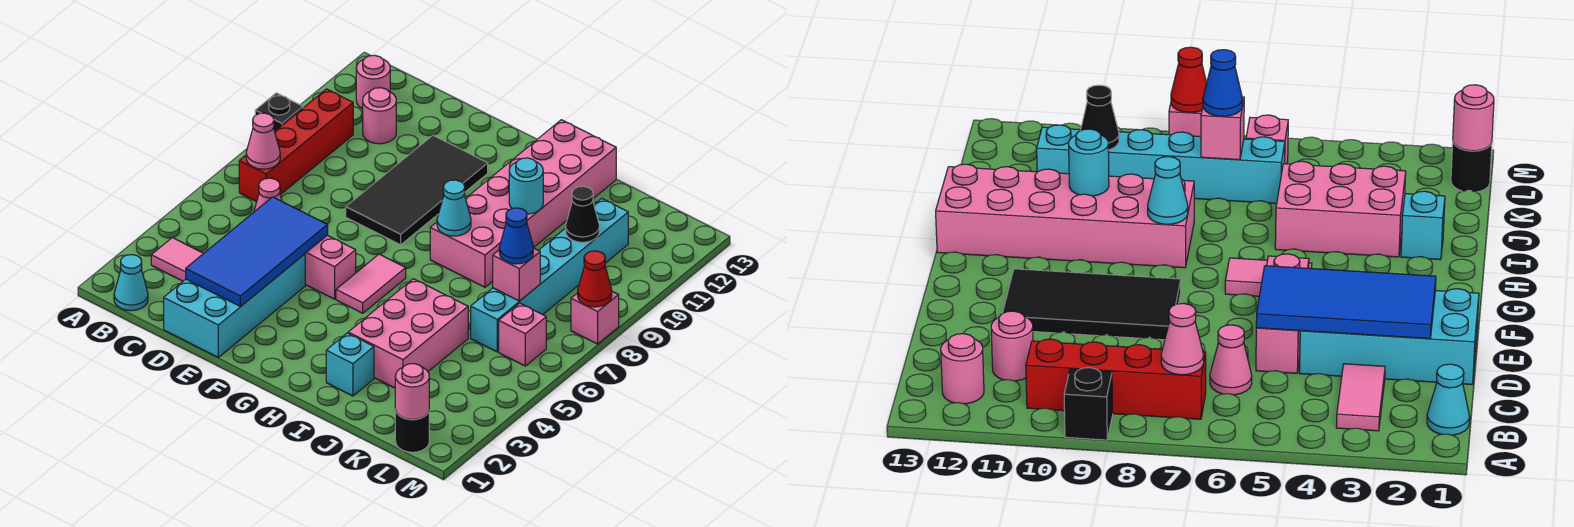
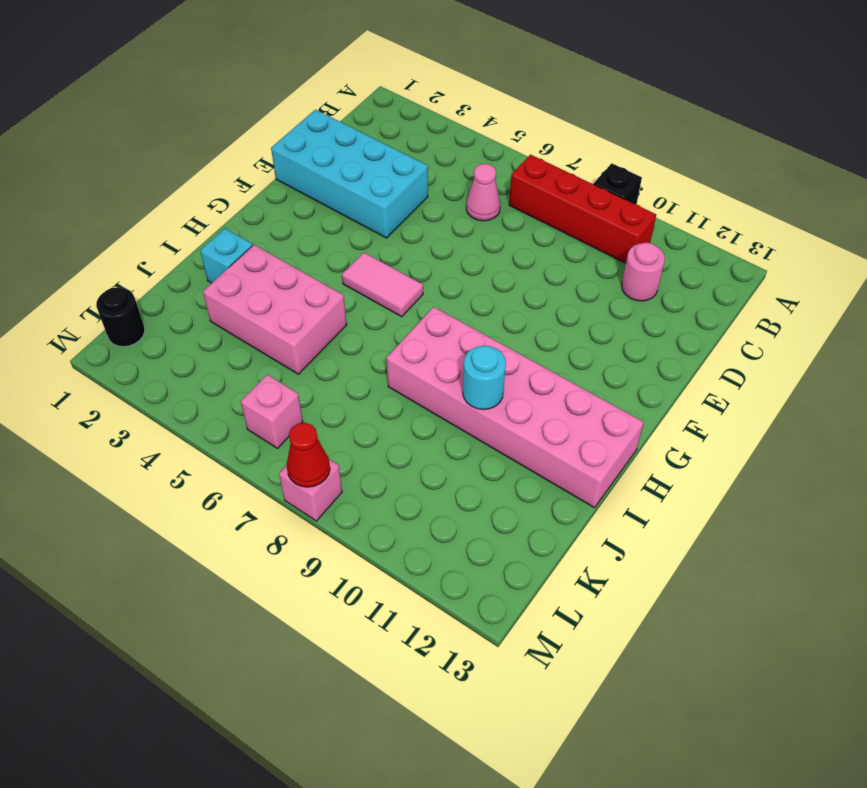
none -> cyan cone B1 level 1
none -> pink tile B3:C3 level 1
none -> pink round brick B12 level 1

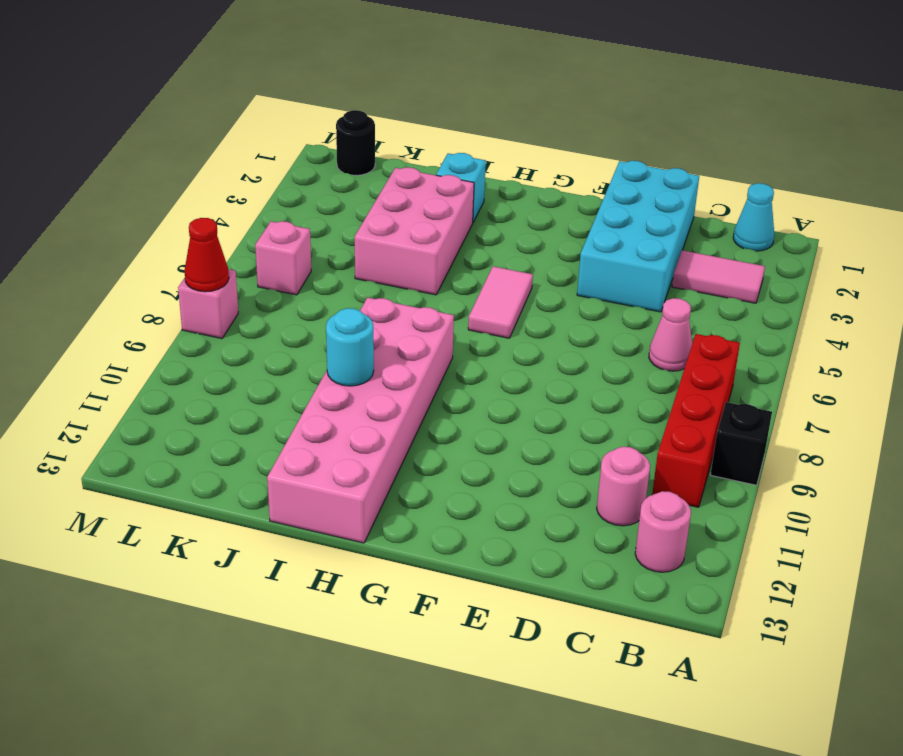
none -> pink brick D5:F5 level 1
none -> black tile E8:F11 level 1
none -> cyan brick K6:K11 level 1

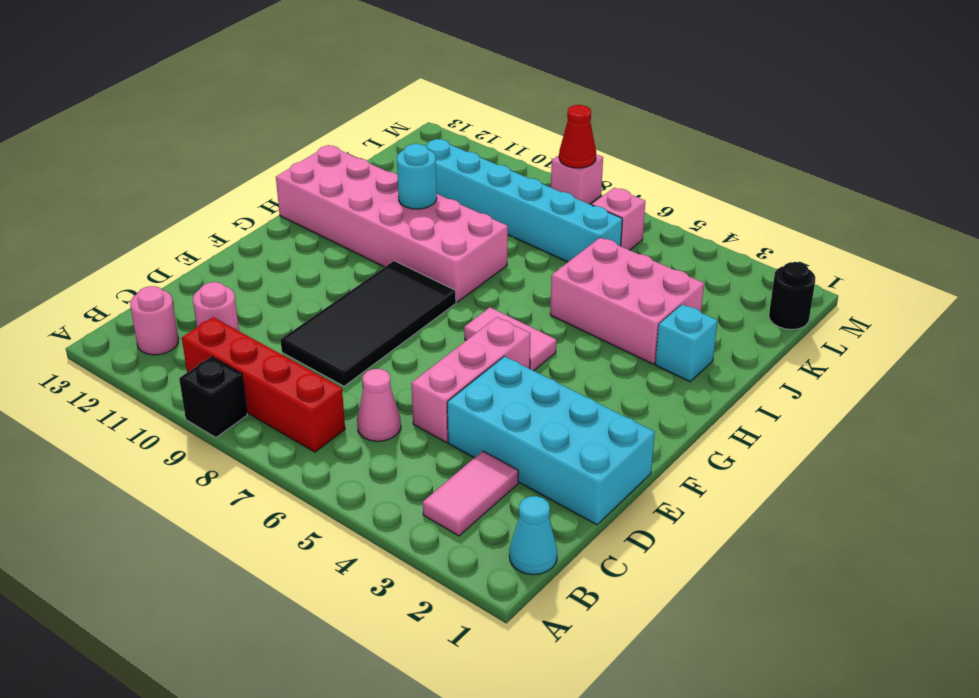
black tile D8:G9 level 1 -> black tile E8:F11 level 1
none -> pink cone B7 level 2
none -> blue tile D2:E5 level 2
none -> cyan cone H8 level 2

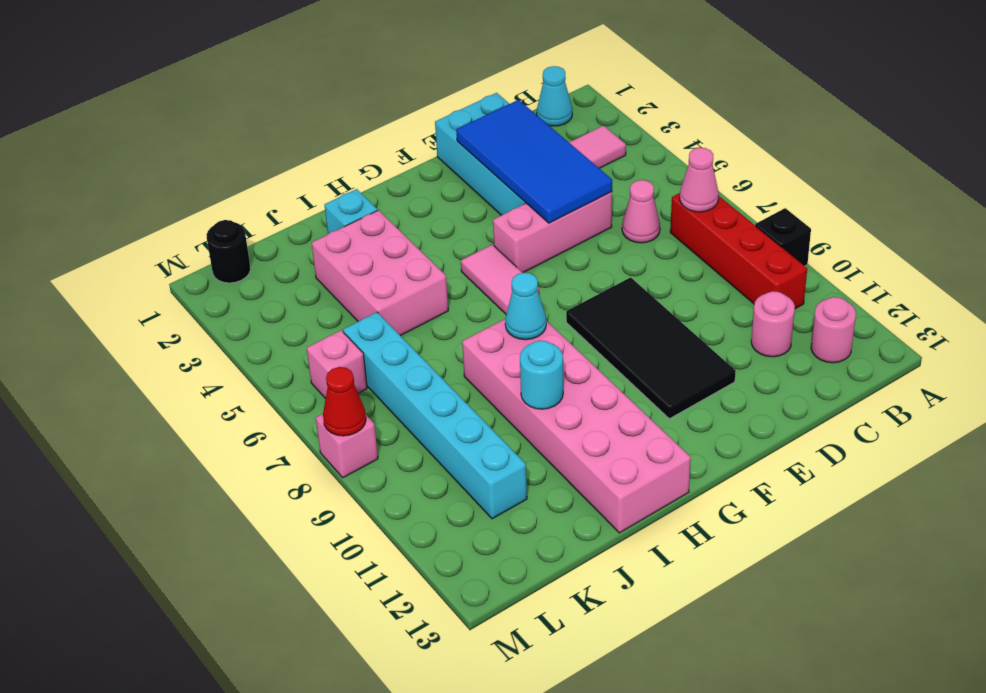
none -> pink brick K7 level 2
none -> black cone K10 level 2
none -> pink round brick L1 level 2

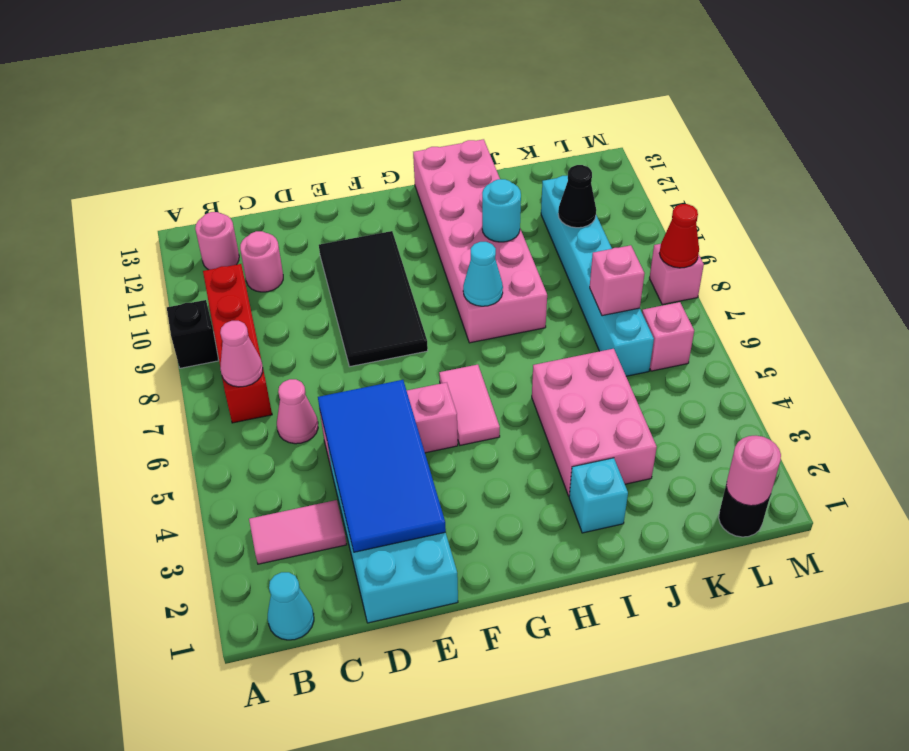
none -> blue cone K7 level 3

